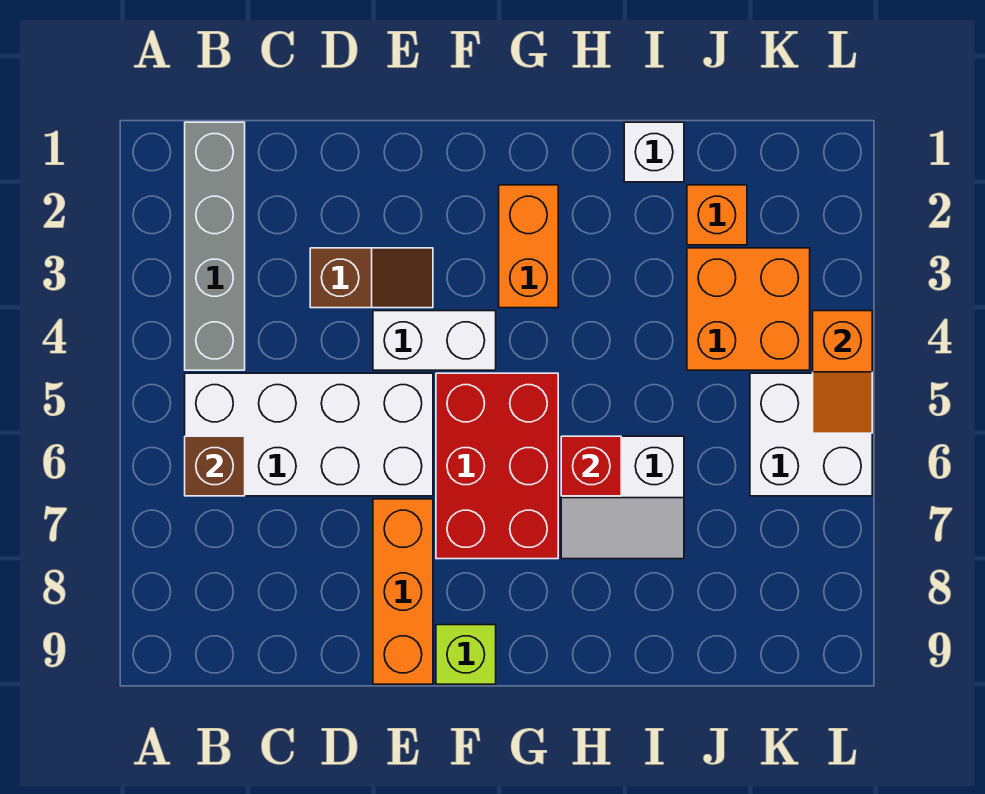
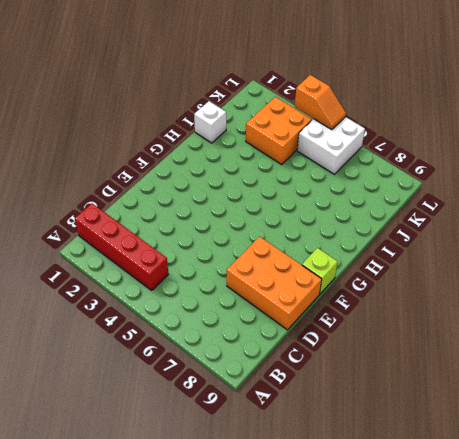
red brick B1:B4 level 1 -> grey brick B1:B4 level 1
orange brick D7:E9 level 1 -> orange brick E7:E9 level 1
none -> white brick B5:E6 level 1
none -> brown slope D3:E3 level 1 top D
none -> white brick E4:F4 level 1

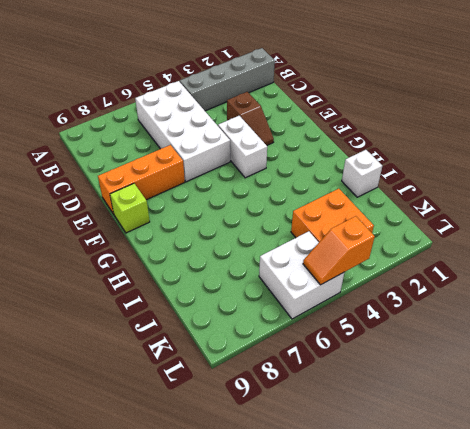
none -> red brick F5:G7 level 1
none -> orange brick G2:G3 level 1
none -> white slope H6:I7 level 1 top 6

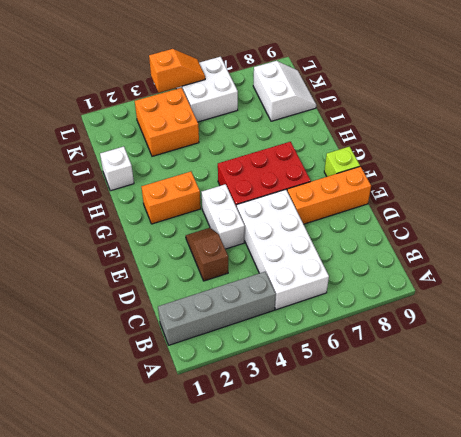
white slope J8:K9 level 1 top 8 -> white slope H6:I7 level 1 top 6
none -> orange brick J2 level 1
none -> brown brick B6 level 2
none -> red brick H6 level 2

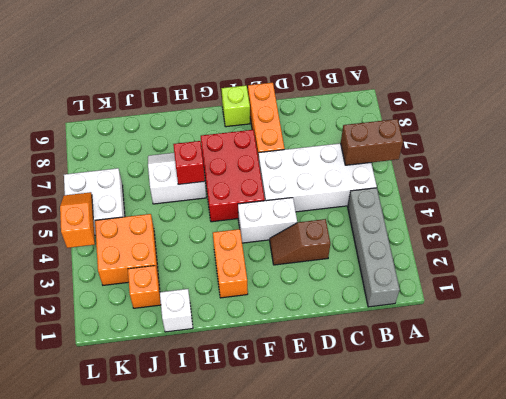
brown brick A6:B6 level 2 -> brown brick B6 level 2

